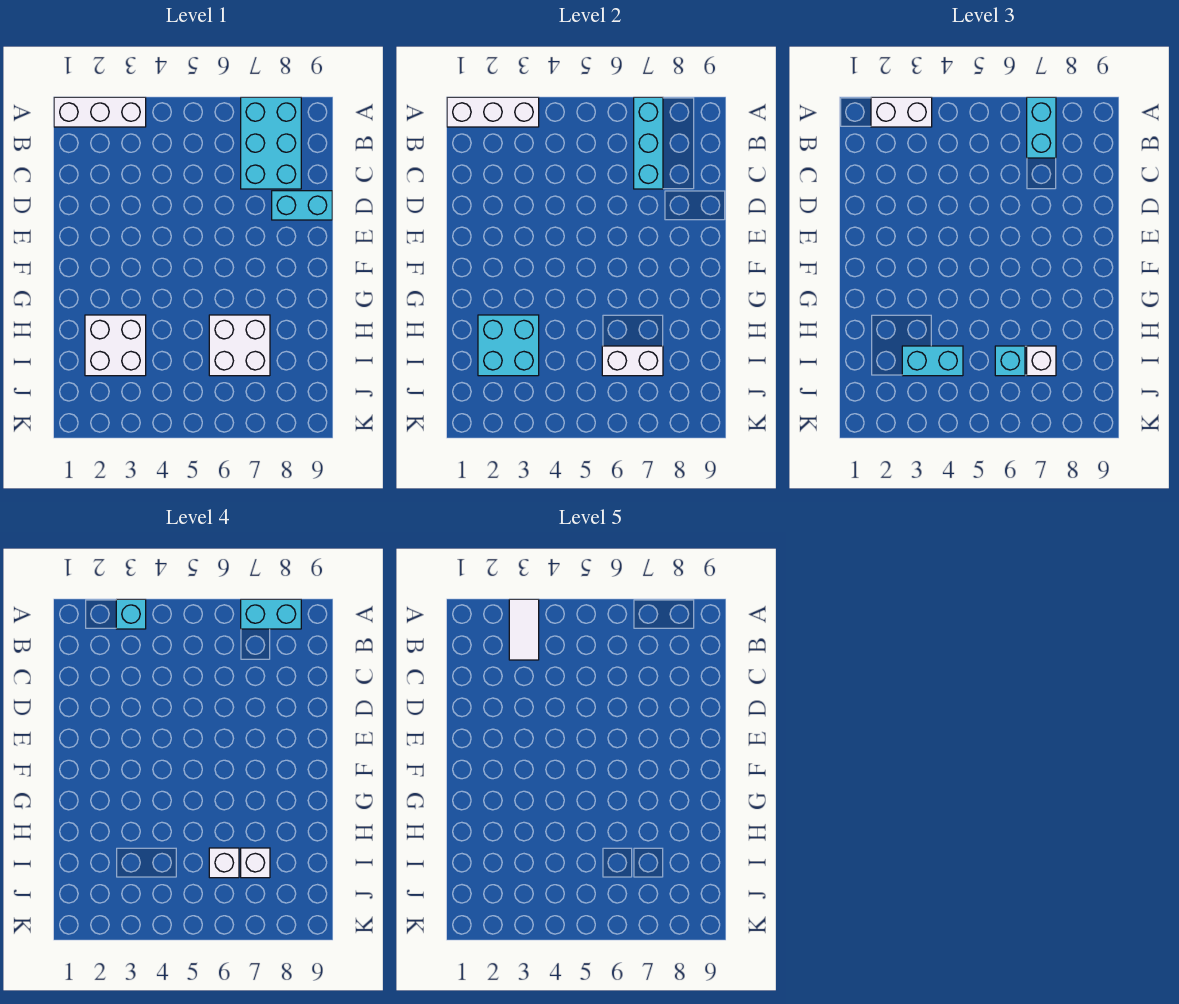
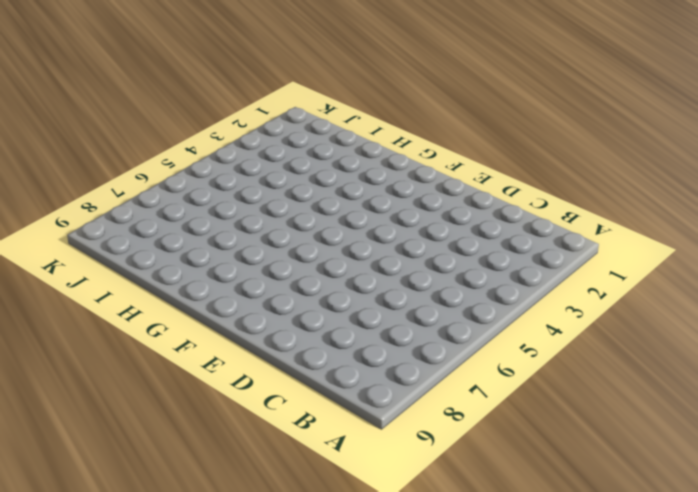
none -> white brick A1:A3 level 1
none -> cyan brick A7:C8 level 1
none -> cyan brick D8:D9 level 1

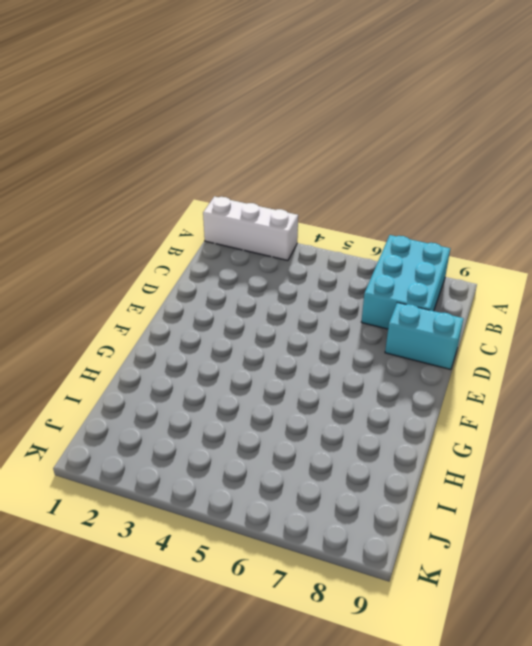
none -> white brick H2:I3 level 1
none -> white brick H6:I7 level 1
none -> white brick A1:A3 level 2

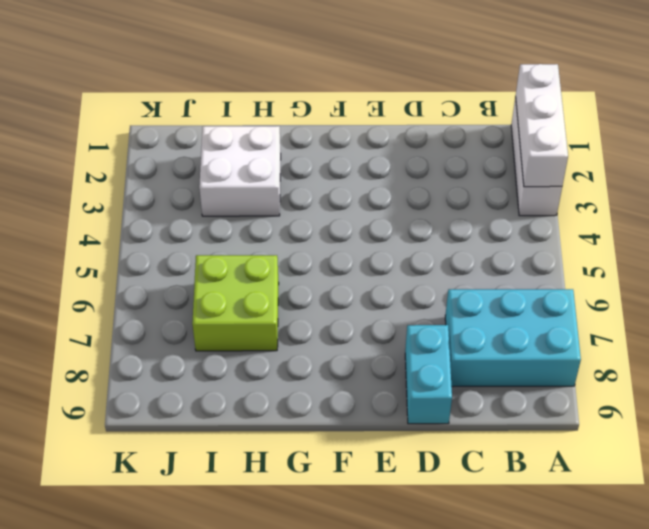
lime brick H6:I7 level 1 -> white brick H6:I7 level 1
none -> cyan brick A7:C7 level 2
none -> cyan brick H2:I3 level 2
none -> white brick I6:I7 level 2

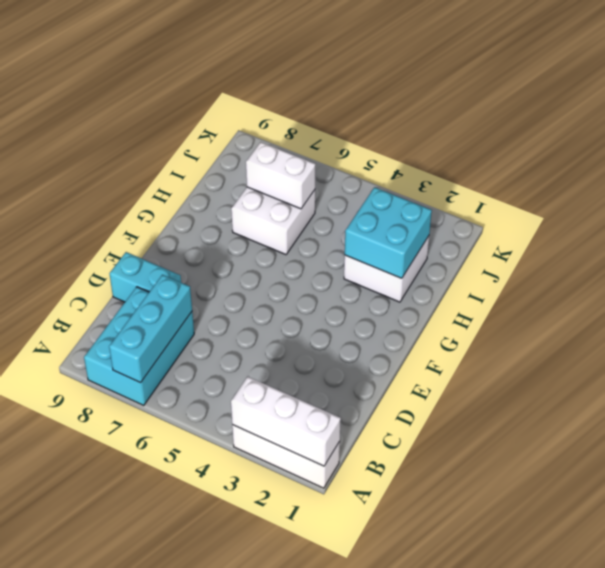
none -> white brick A2:A3 level 3
none -> cyan brick A7:B7 level 3
none -> cyan brick I3:I4 level 3

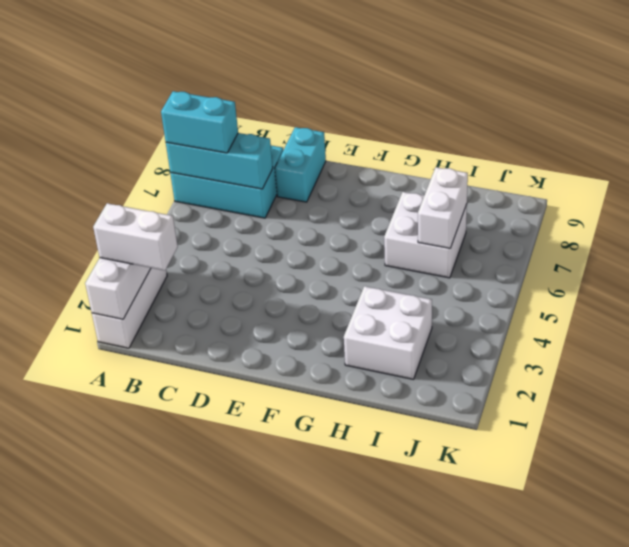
white brick A2:B2 level 3 -> white brick A2:A3 level 3
none -> cyan brick H2:I3 level 2
none -> cyan brick I3:I4 level 3
none -> cyan brick I6 level 3

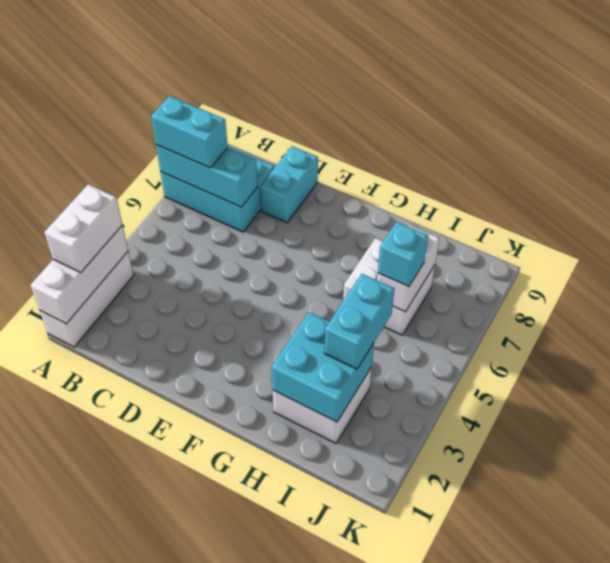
none -> white brick I7 level 3
none -> cyan brick A3 level 4
none -> cyan brick A7:A8 level 4

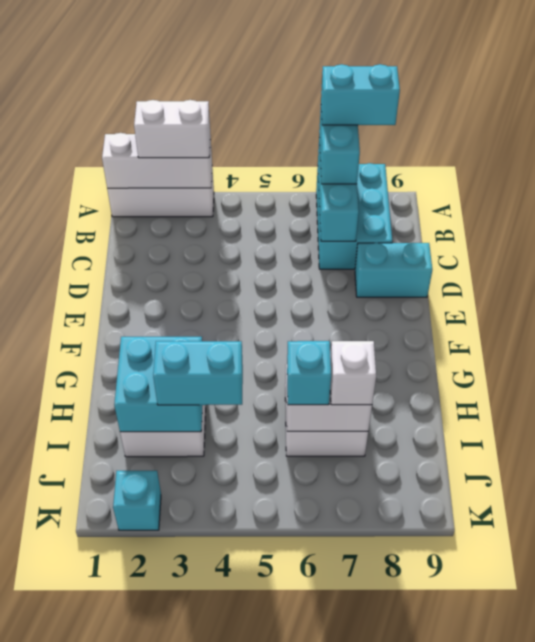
cyan brick K2 level 1 -> cyan brick A3 level 4
none -> white brick I6 level 4
none -> white brick I7 level 4
none -> white tile A3:B3 level 5

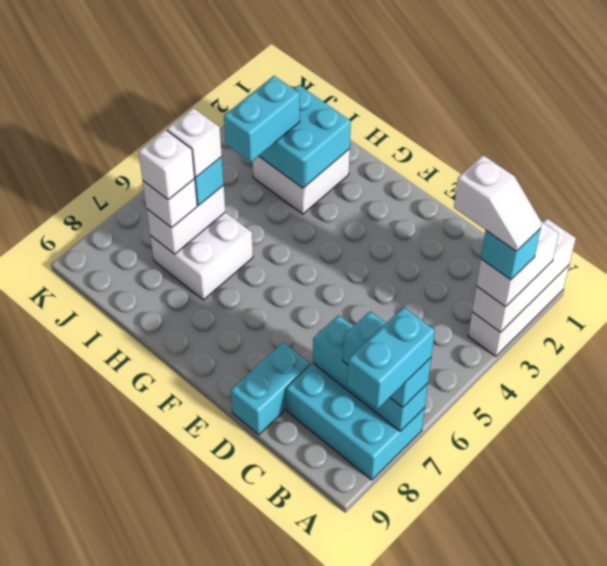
white slope A3:B3 level 5 top B -> white tile A3:B3 level 5

